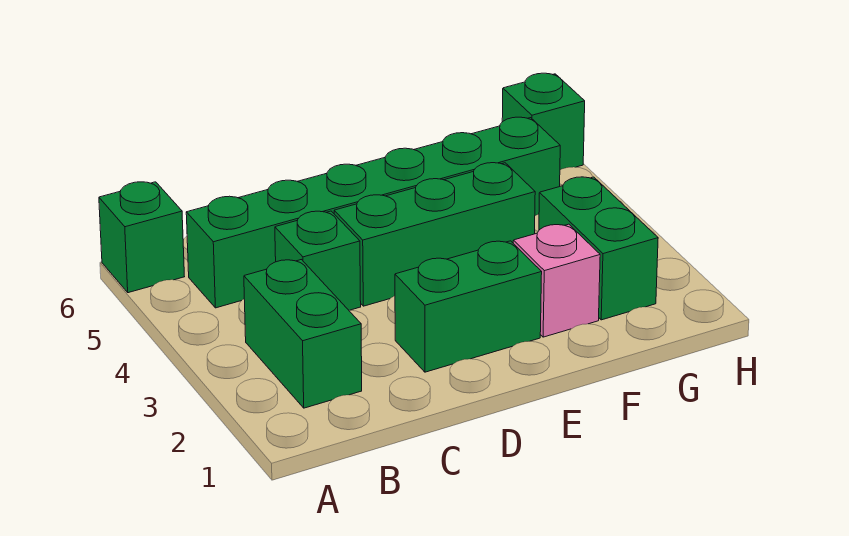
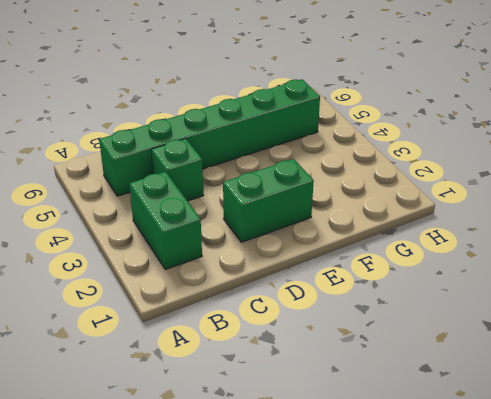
none -> green brick A6 level 1
none -> green brick D4:F4 level 1

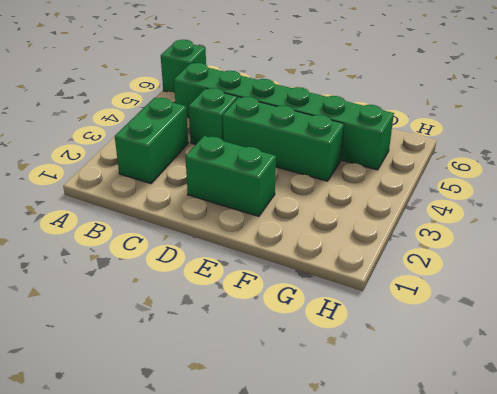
none -> pink brick F2 level 1
none -> green brick G2:G3 level 1

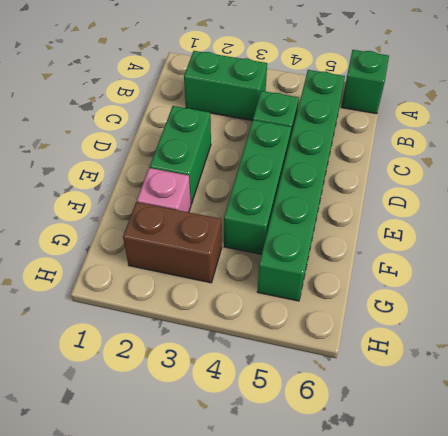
brown brick G2:G3 level 1 -> green brick G2:G3 level 1
none -> green brick H6 level 1

